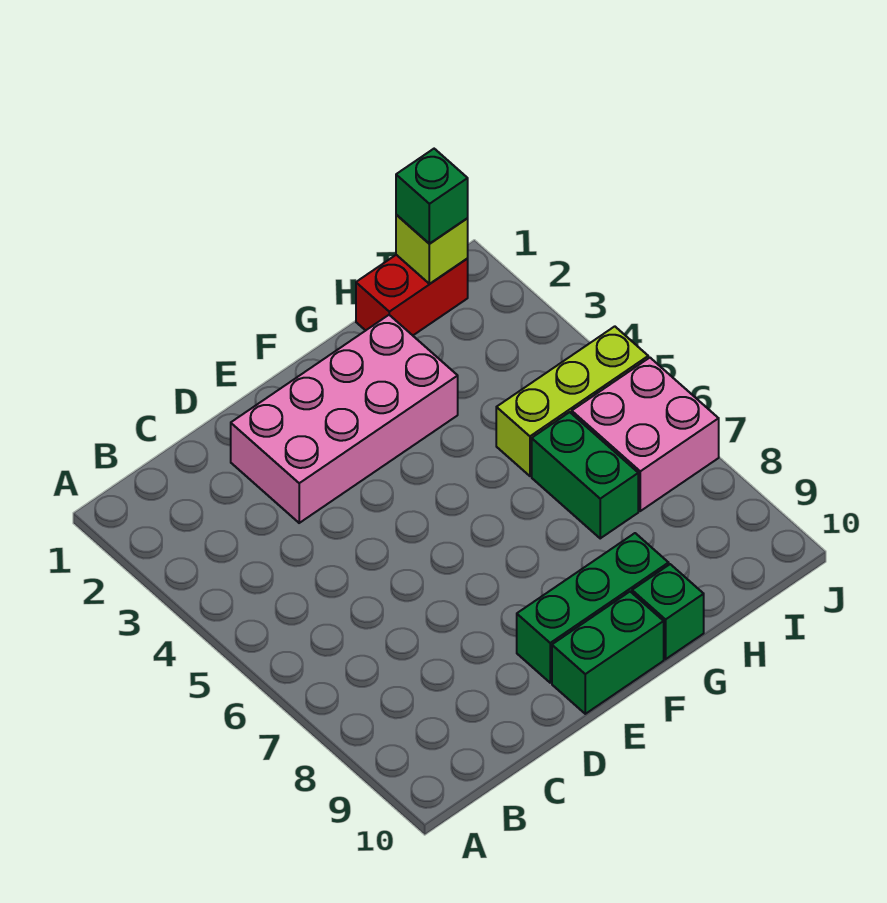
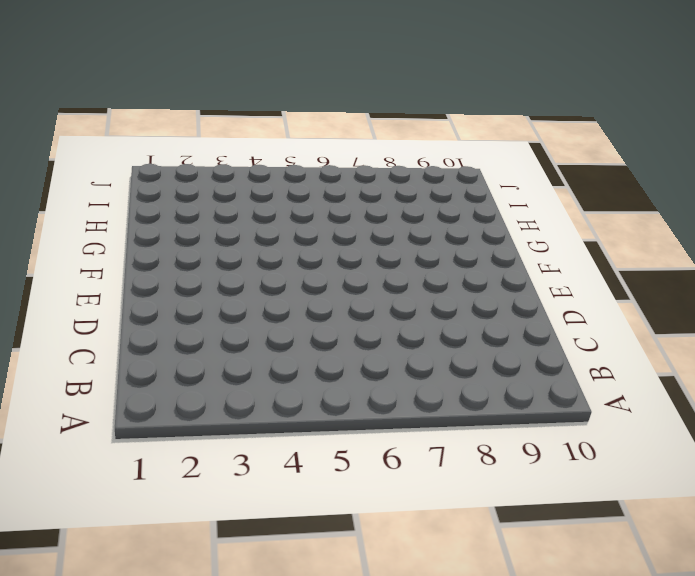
none -> pink brick D2:G3 level 1
none -> green brick E9:G9 level 1

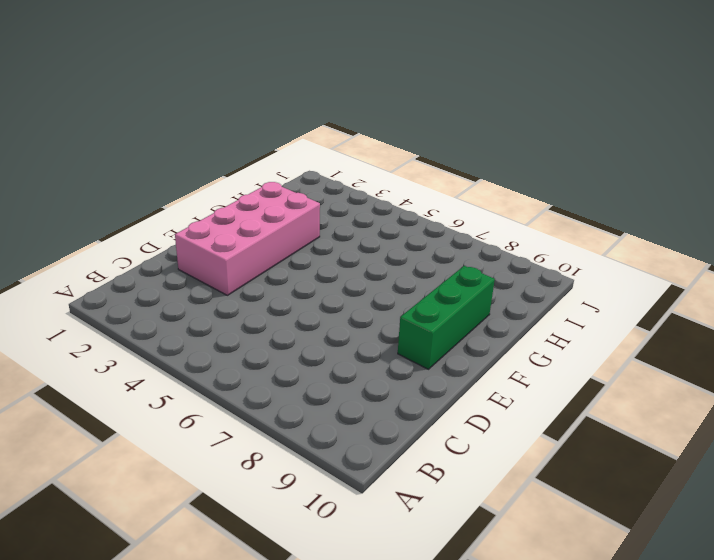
none -> green brick E10:F10 level 1
none -> green brick G10 level 1

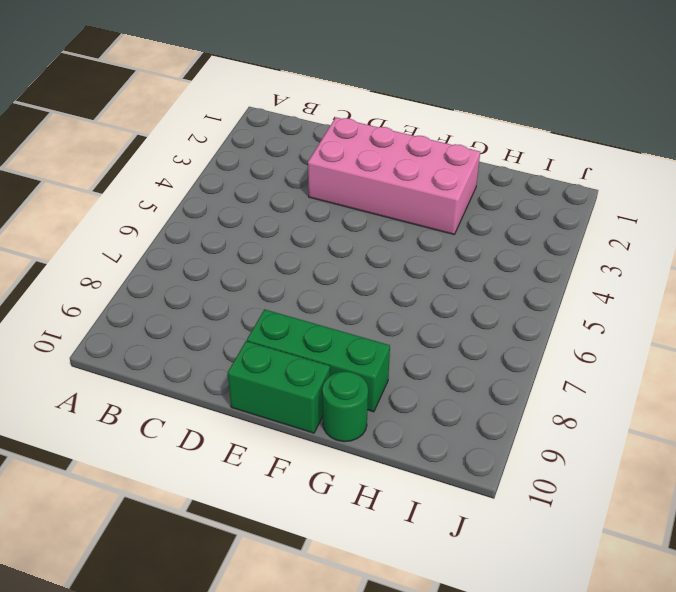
green round brick G10 level 1 -> green brick G10 level 1
none -> red brick H1:I1 level 1
none -> lime brick H5:J5 level 1

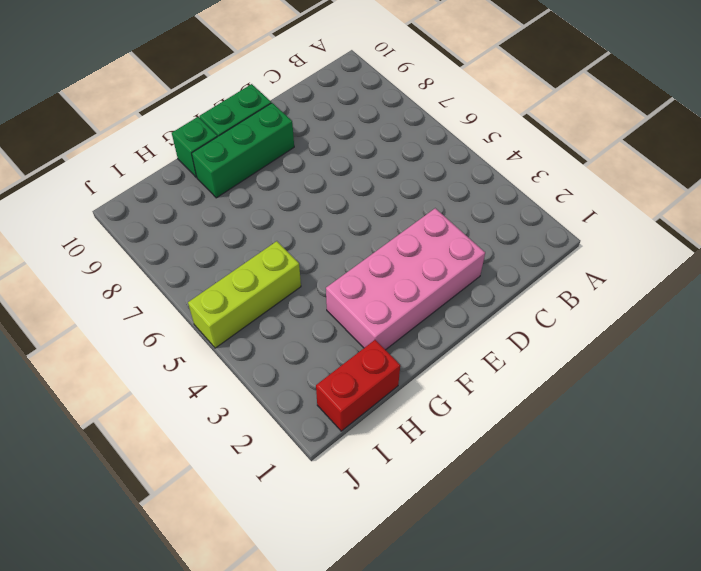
none -> green brick H6:H7 level 1
none -> pink brick I6:J7 level 1

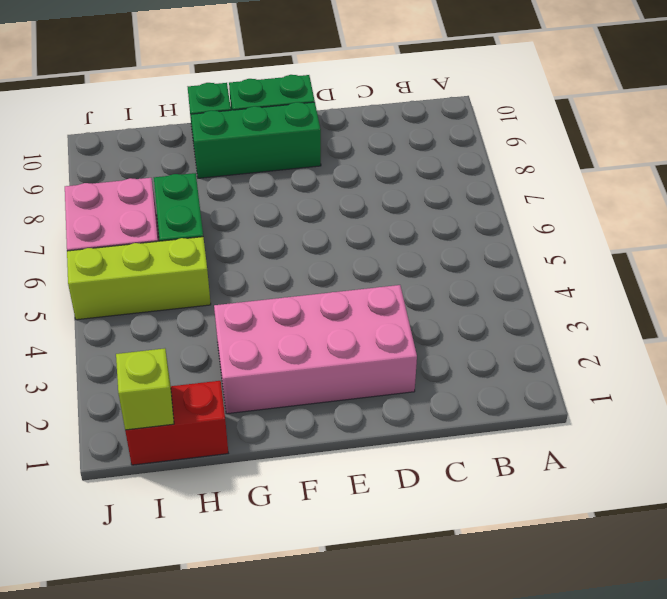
none -> green brick I1 level 3

